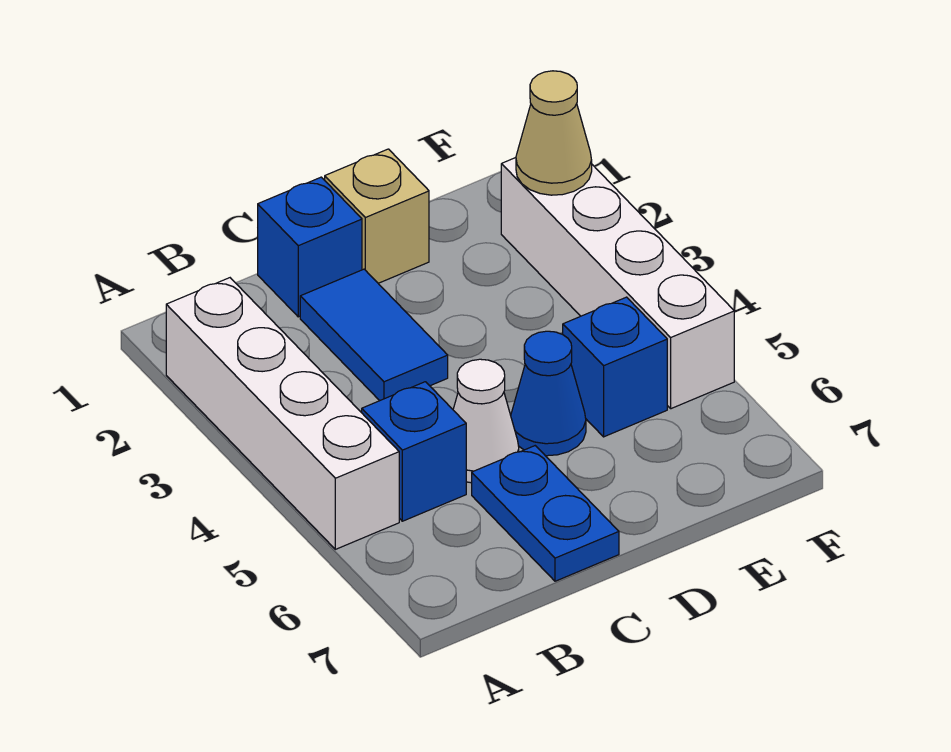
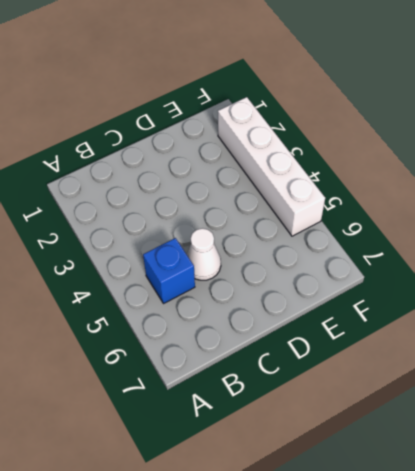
none -> white brick A2:A5 level 1
none -> blue brick C1 level 1

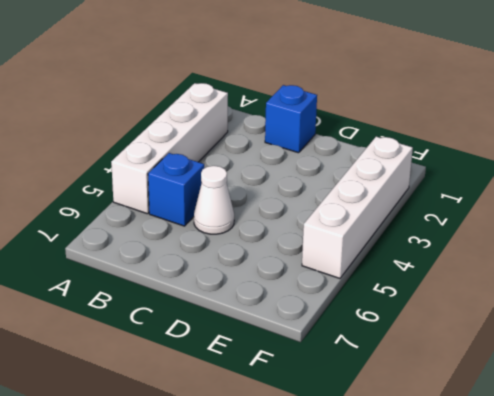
none -> blue tile C2:C3 level 1
none -> blue plate C6:C7 level 1

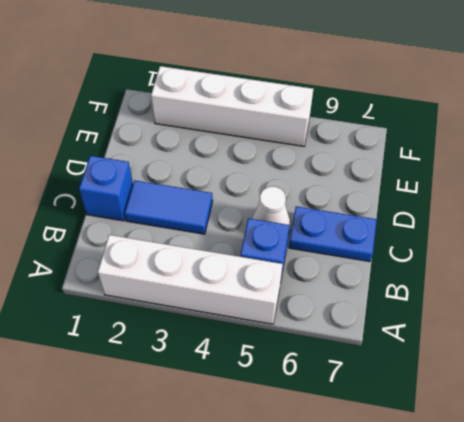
none -> tan brick D1 level 1
none -> blue cone D5 level 1

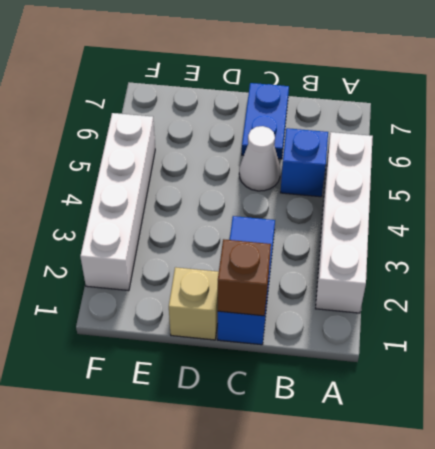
brown brick C1 level 2 -> none
none -> blue cone D5 level 1
none -> blue brick E5 level 1

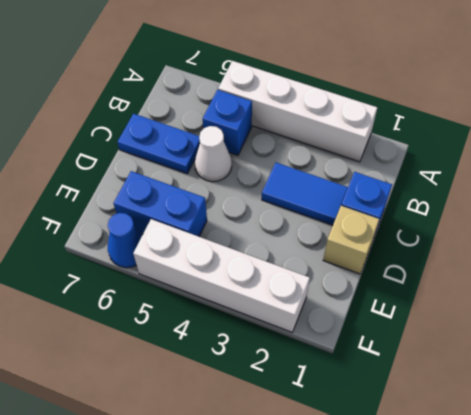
blue brick E5:E6 level 1 -> blue brick E5 level 1
blue cone F6 level 1 -> blue cone D5 level 1
none -> tan cone F2 level 2

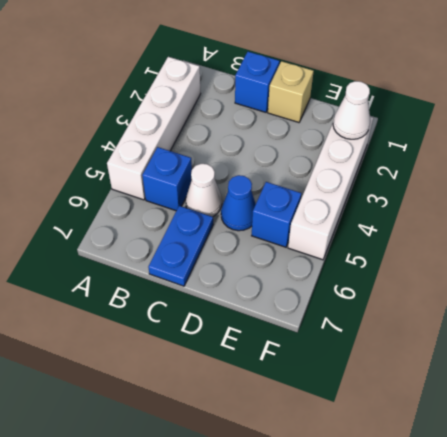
white cone F2 level 2 -> tan cone F2 level 2
none -> blue tile C2:C3 level 1

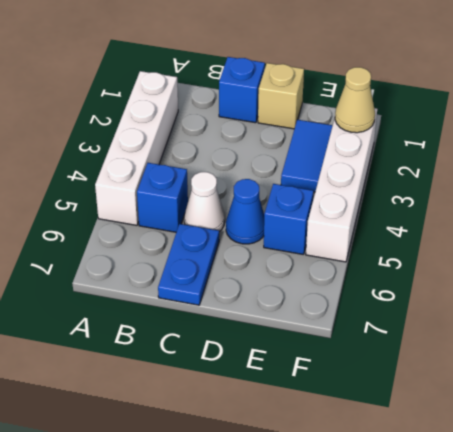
blue tile E2:E3 level 1 -> blue tile C2:C3 level 1

